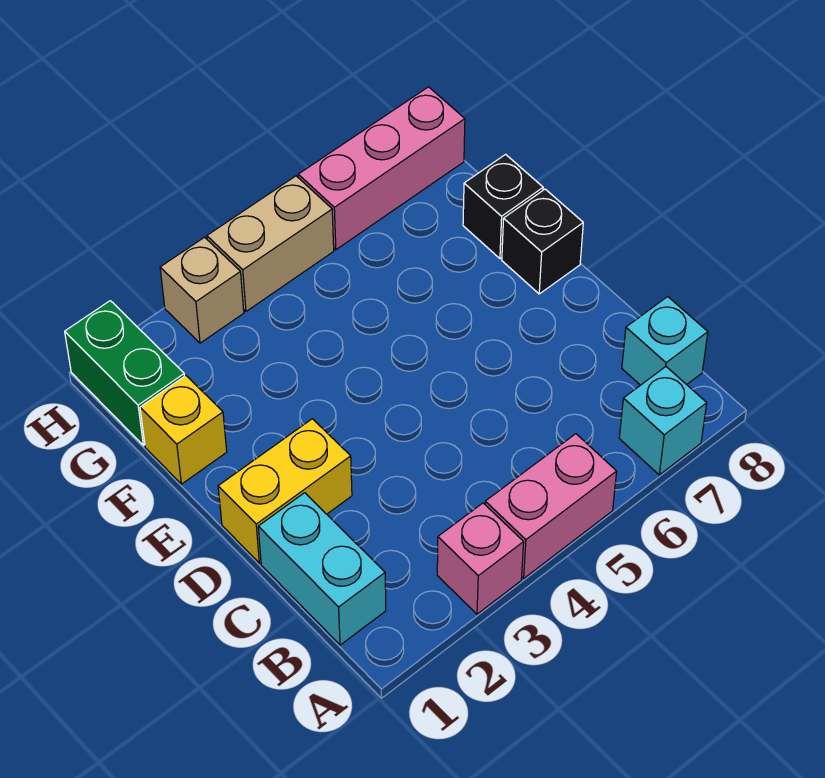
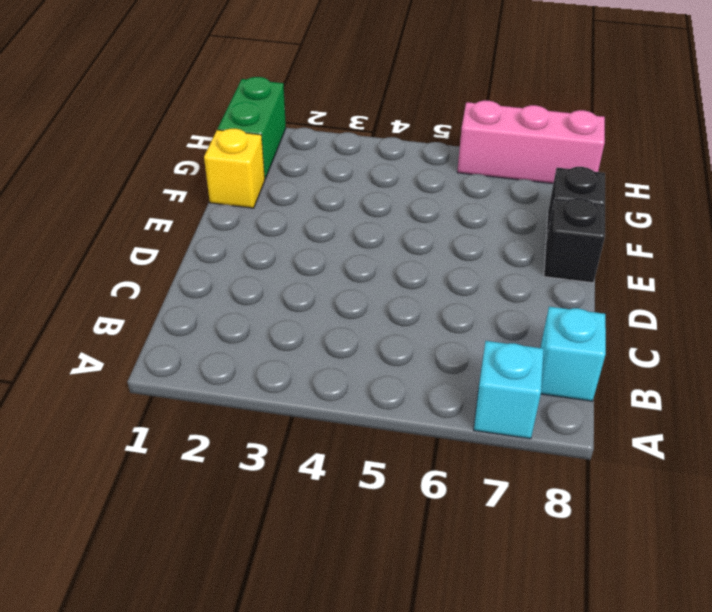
none -> pink brick A3 level 1
none -> pink brick A4:A5 level 1
none -> cyan brick B1:C1 level 1

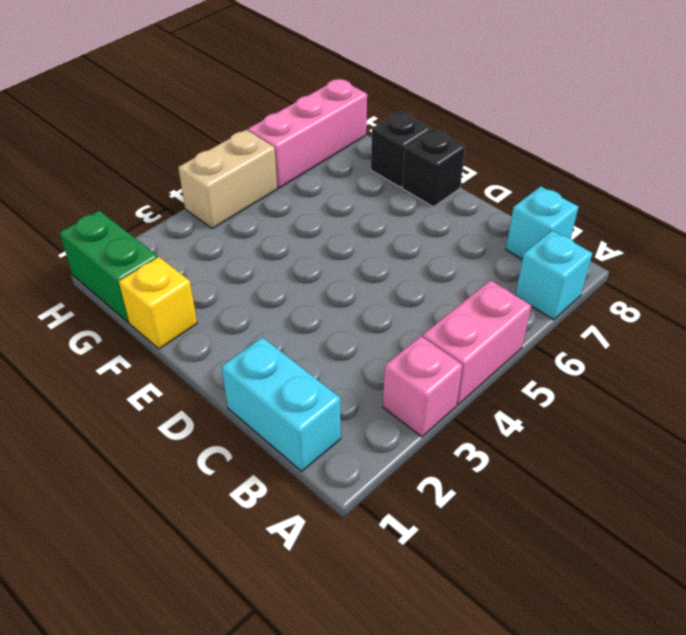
none -> yellow brick D1:D2 level 1
none -> tan brick H3 level 1

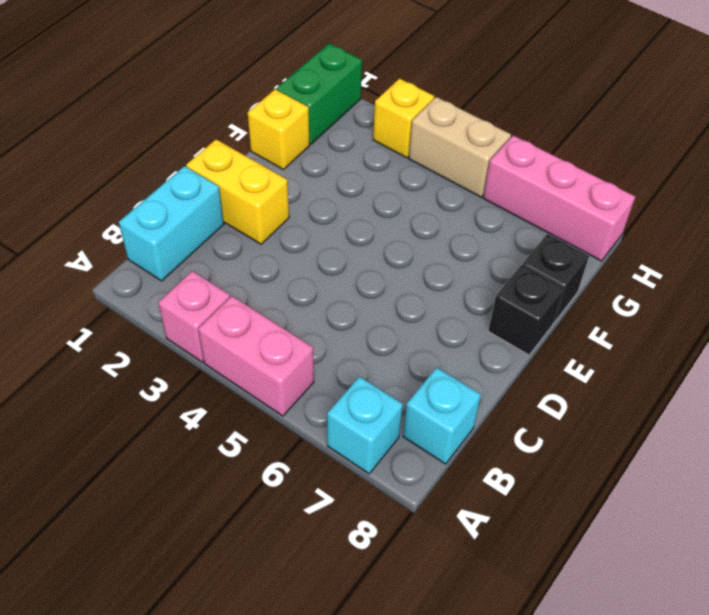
yellow brick H3 level 1 -> tan brick H3 level 1

